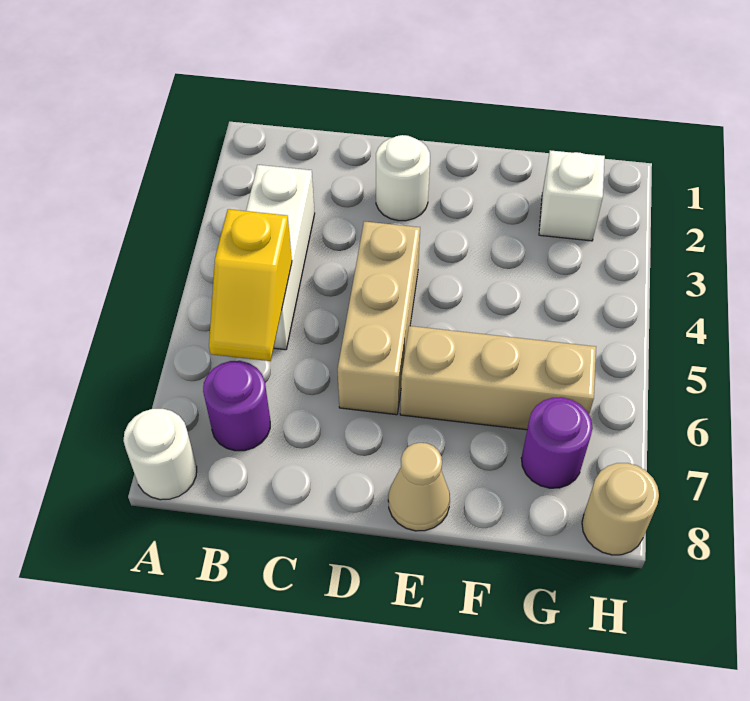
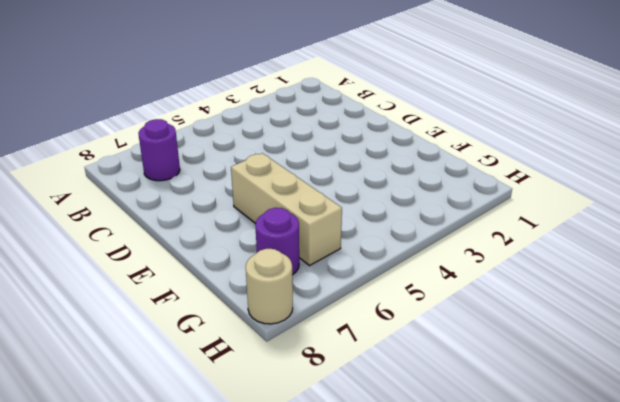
none -> white round brick A8 level 1
none -> white brick B3:B5 level 1

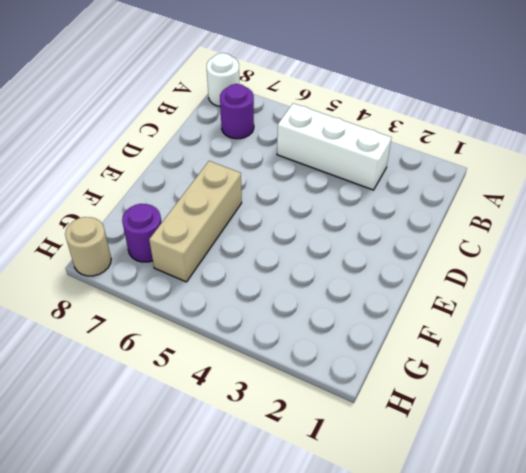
none -> white round brick D2 level 1
none -> tan brick D4:D6 level 1

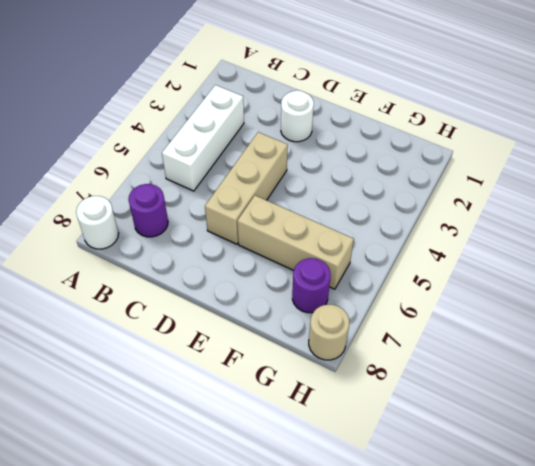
none -> tan cone E8 level 1
none -> white brick G2 level 1

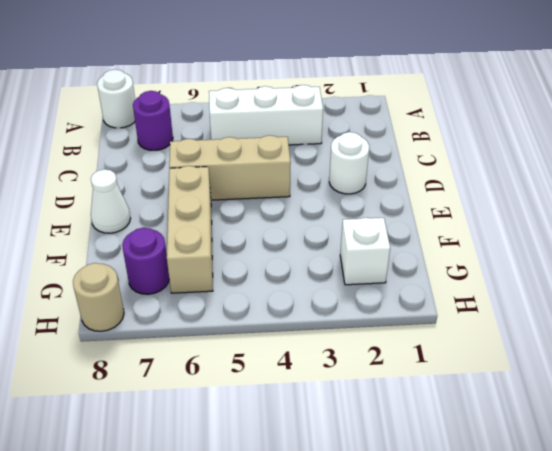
white cone E8 level 1 -> tan cone E8 level 1
none -> yellow slope B5:B6 level 2 top 5

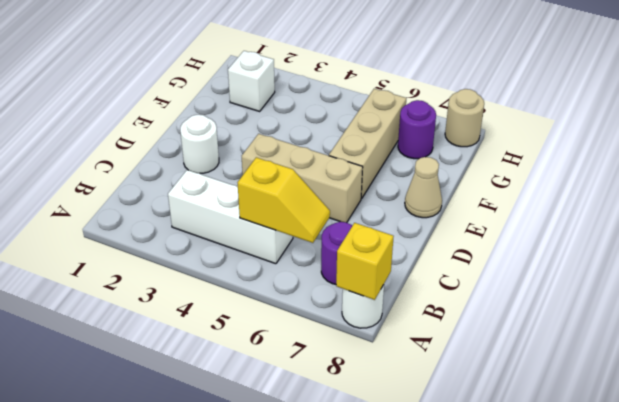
yellow brick A8 level 2 -> none

